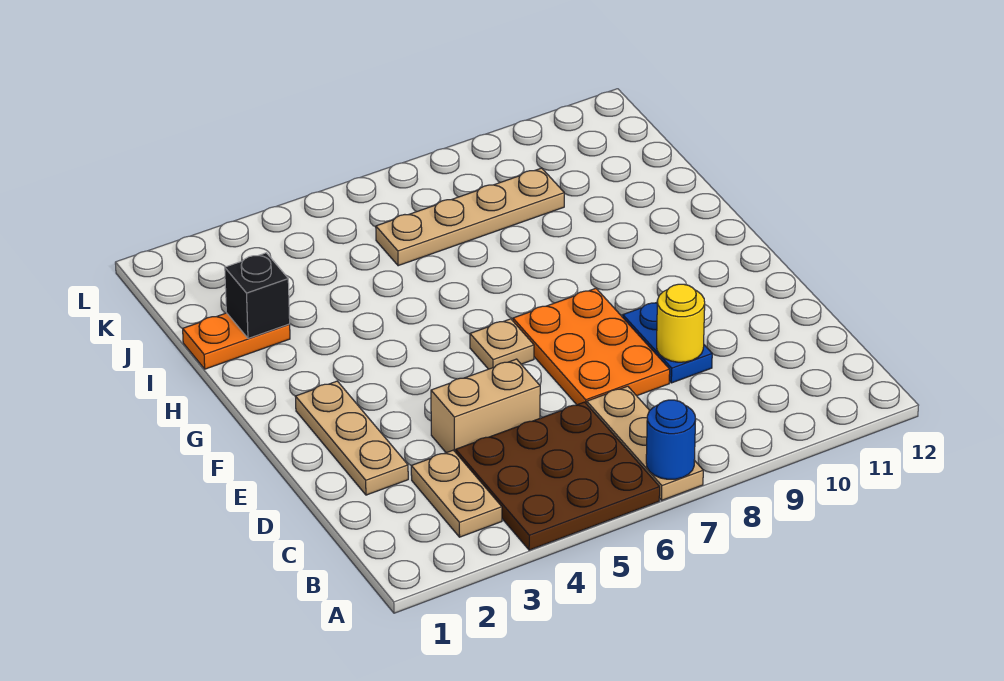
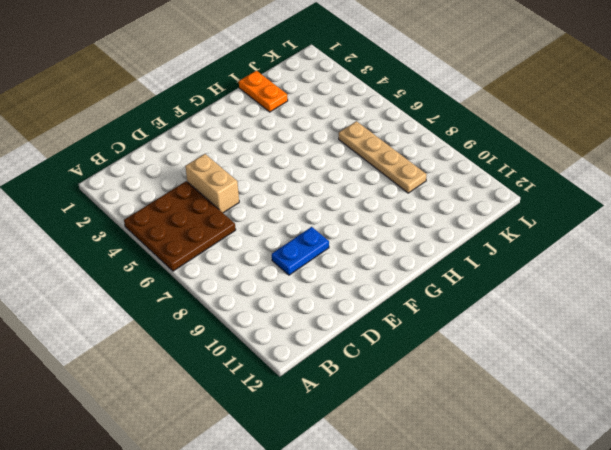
none -> tan plate A7:C7 level 1
none -> tan plate B3:C3 level 1
none -> tan plate D2:F2 level 1

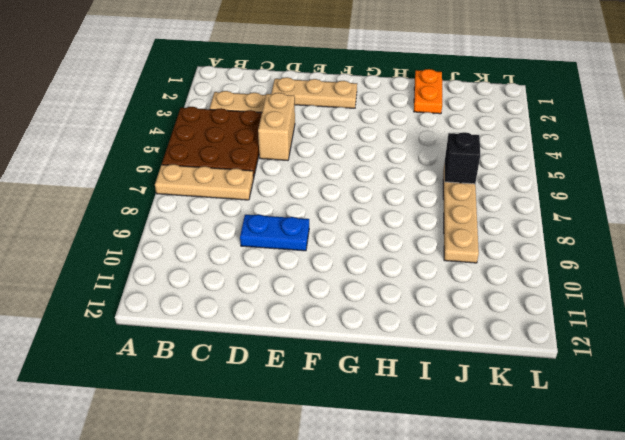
black brick J6 level 2 -> black brick I2 level 2
none -> orange plate D7:F8 level 1
none -> tan plate F6 level 1
none -> blue round brick A7 level 2

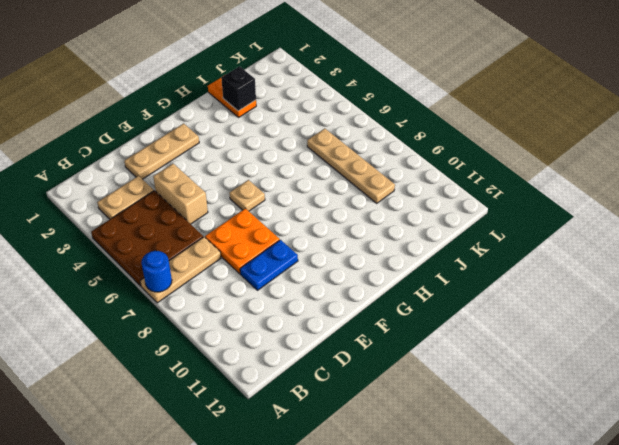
orange plate D7:E8 level 1 -> orange plate D7:F8 level 1
none -> yellow round brick D9 level 2

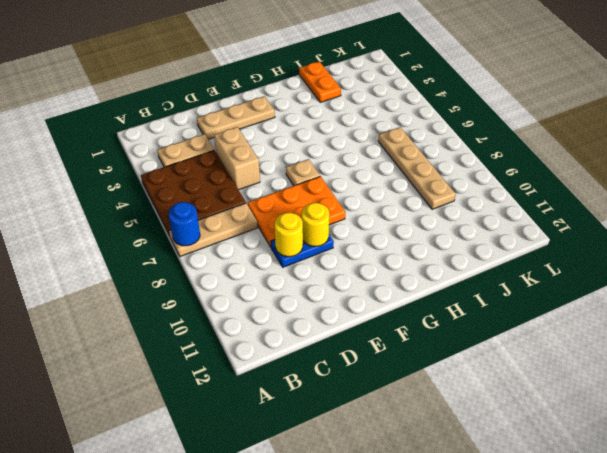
yellow round brick E9 level 2 -> none
none -> black brick I2 level 2

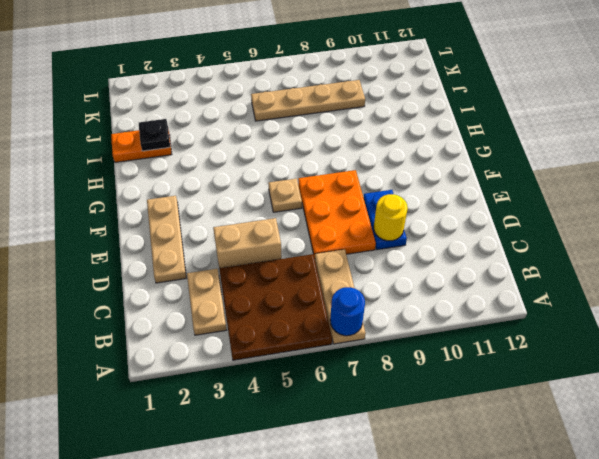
black plate I2 level 2 -> black brick I2 level 2

